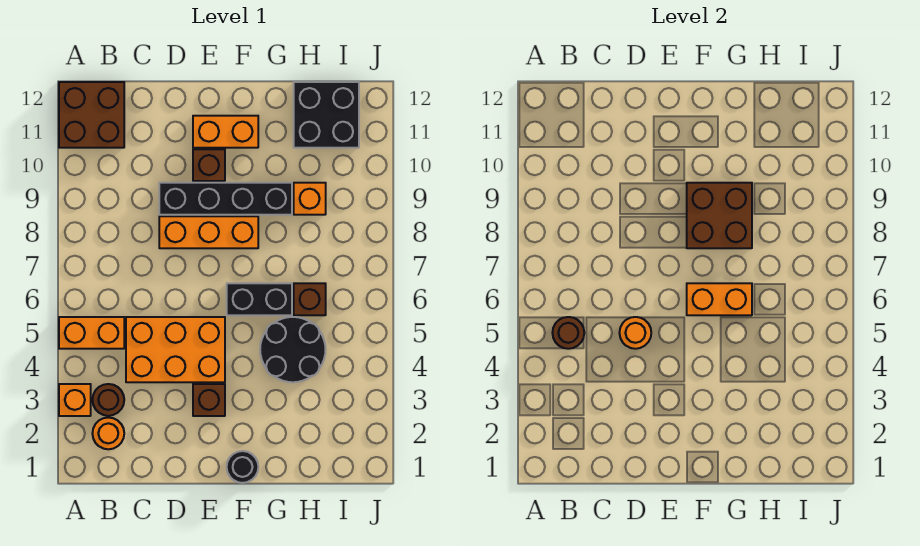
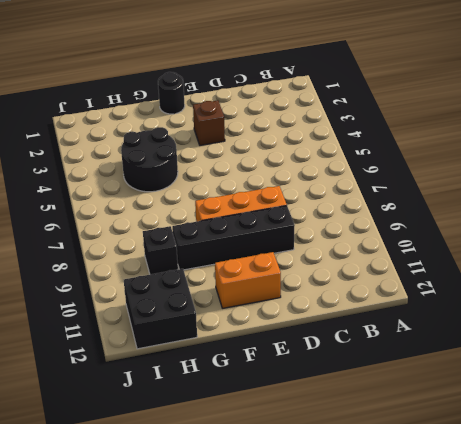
black brick H9 level 1 -> orange brick H9 level 1
none -> orange brick A3 level 1
none -> orange brick A5:B5 level 1
none -> brown brick A11:B12 level 1

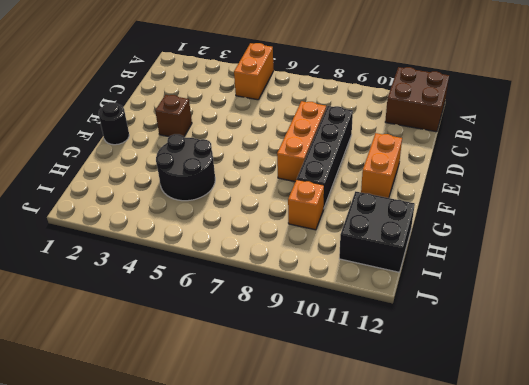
none -> orange brick A3 level 1
none -> orange round brick B2 level 1
none -> brown round brick B3 level 1

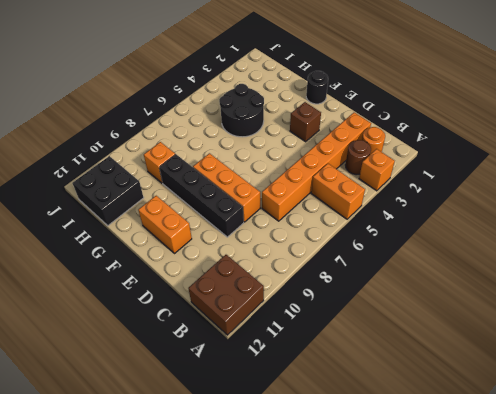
orange brick C2:C7 level 1 -> orange brick C4:E5 level 1
none -> brown brick E10 level 1
none -> black brick F6:G6 level 1
none -> brown brick H6 level 1

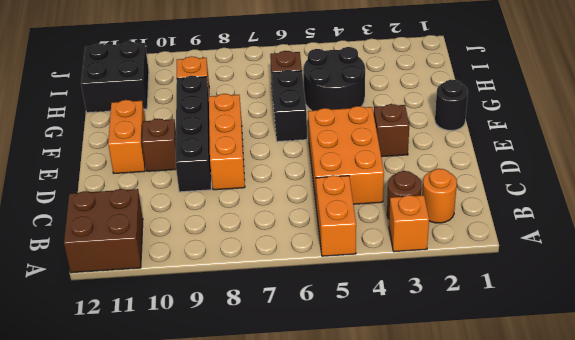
none -> brown round brick B5 level 2
none -> orange round brick D5 level 2
none -> orange brick F6:G6 level 2

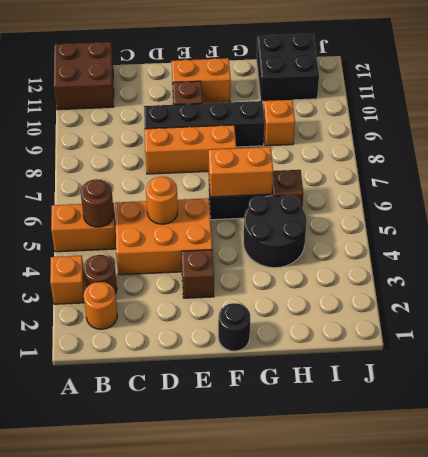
none -> brown brick F8:G9 level 2

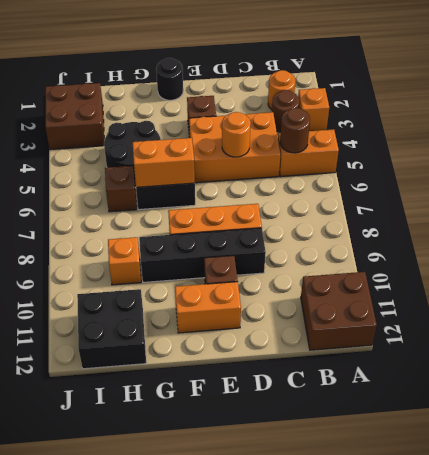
brown brick I2:J3 level 1 -> brown brick F8:G9 level 2

